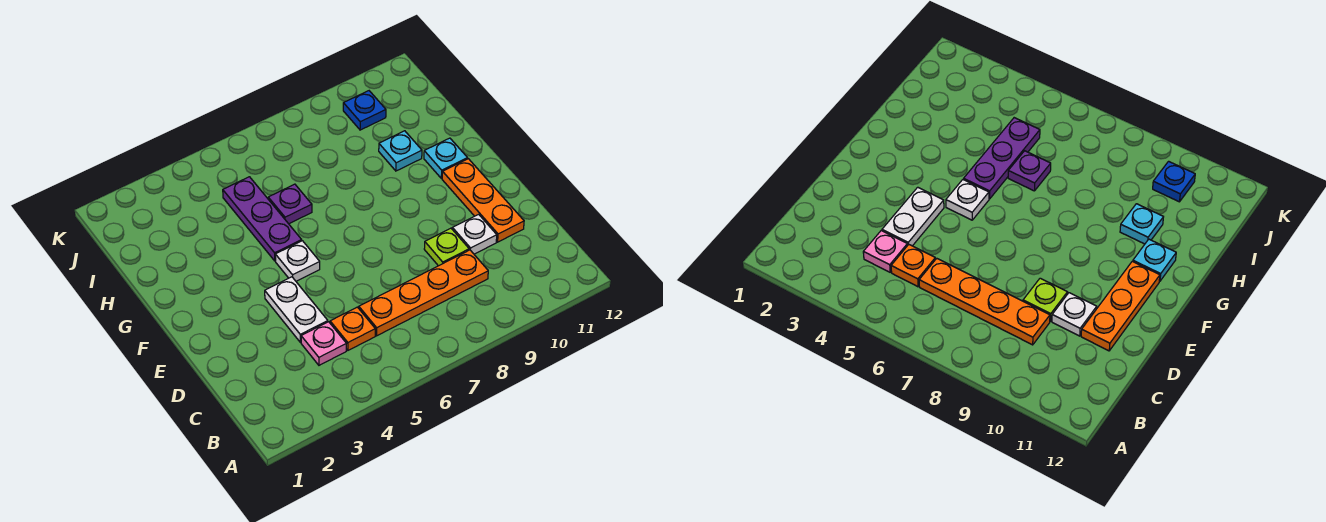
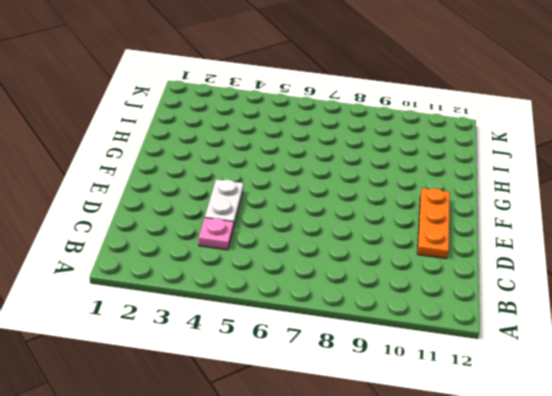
none -> orange plate C5 level 1
none -> orange plate C6:C9 level 1
none -> lime plate D9 level 1

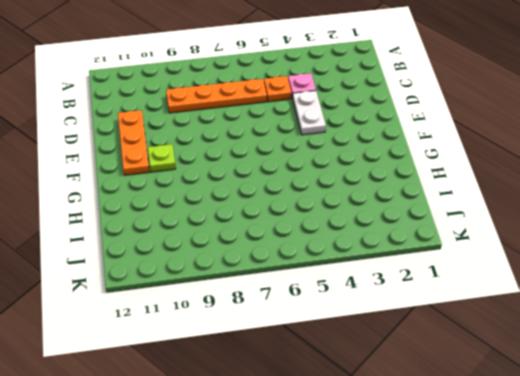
lime plate F10 level 1 -> lime plate D9 level 1
none -> white plate D10 level 1
none -> white plate F5 level 1
none -> purple plate G5:I5 level 1

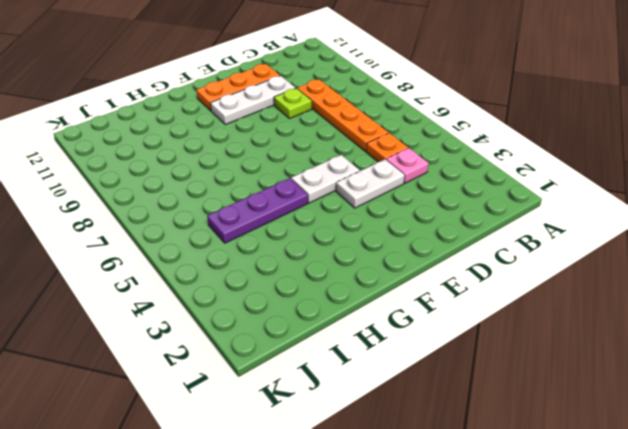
white plate D10:F10 level 1 -> white plate D10 level 1
white plate E5:F5 level 1 -> white plate F5 level 1
none -> cyan plate G11 level 1
none -> purple plate H6 level 1
none -> cyan plate H10 level 1

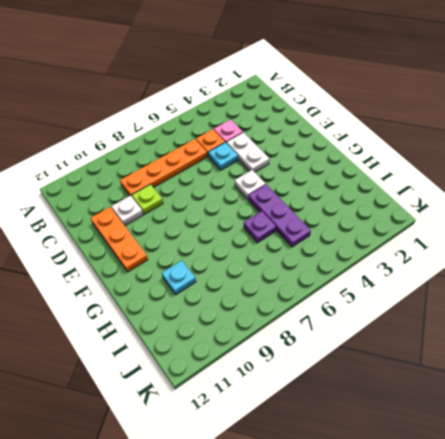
cyan plate D5 level 1 -> cyan plate G11 level 1
none -> blue plate J10 level 1

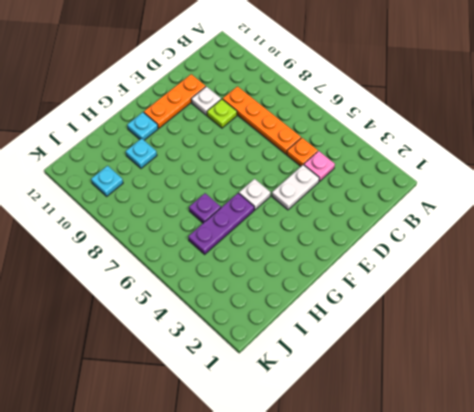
cyan plate J10 level 1 -> blue plate J10 level 1

